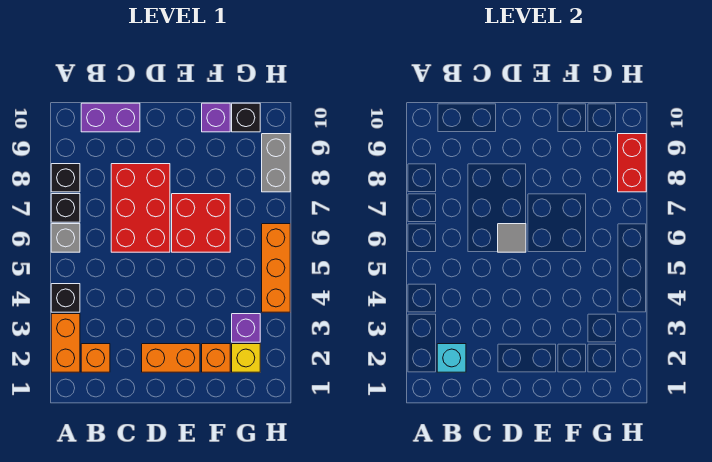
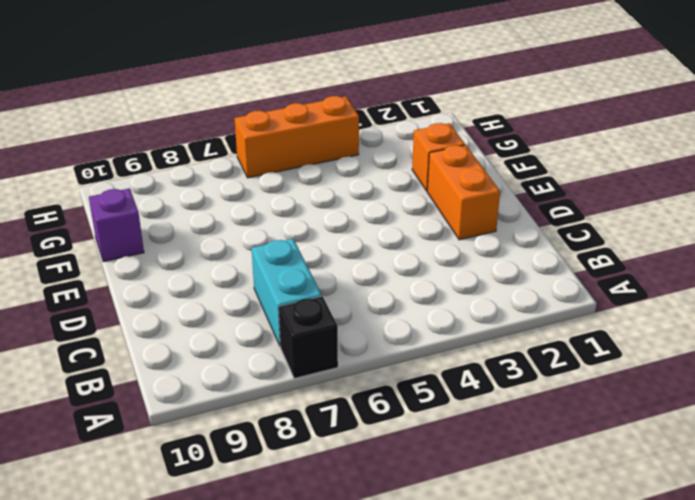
cyan brick B7:C7 level 1 -> red brick C6:D8 level 1
none -> orange brick A2:A3 level 1
none -> black brick A4 level 1
none -> grey brick A6 level 1

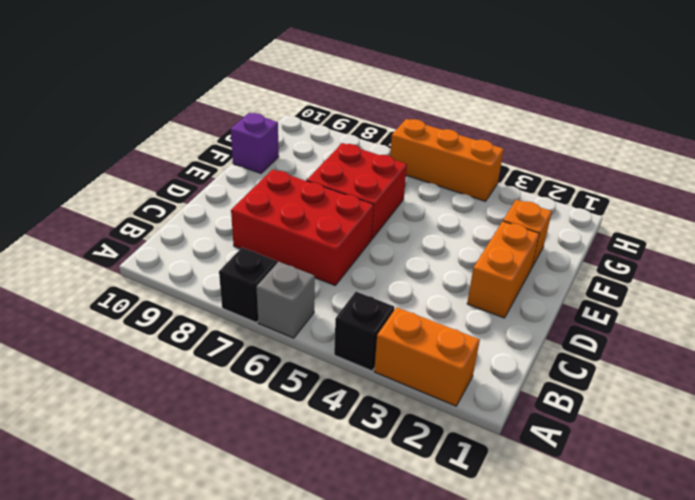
none -> black brick A8 level 1
none -> orange brick B2 level 1
none -> purple brick B10:C10 level 1

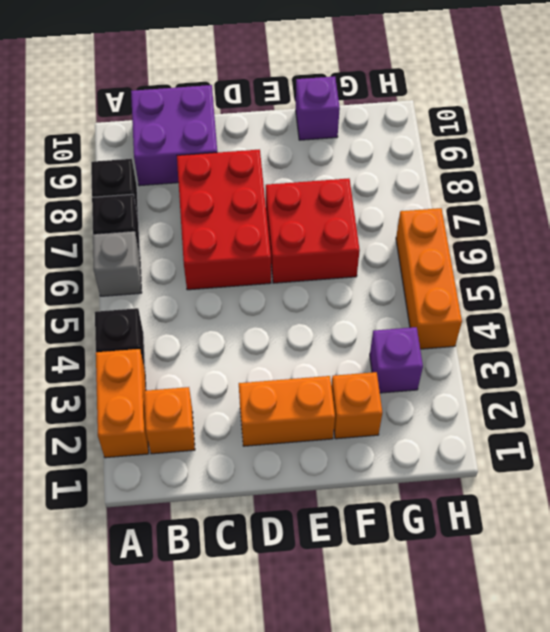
purple brick B9:C10 level 1 -> purple brick B10:C10 level 1
none -> yellow brick G2 level 1
none -> black brick G10 level 1
none -> grey brick H8:H9 level 1

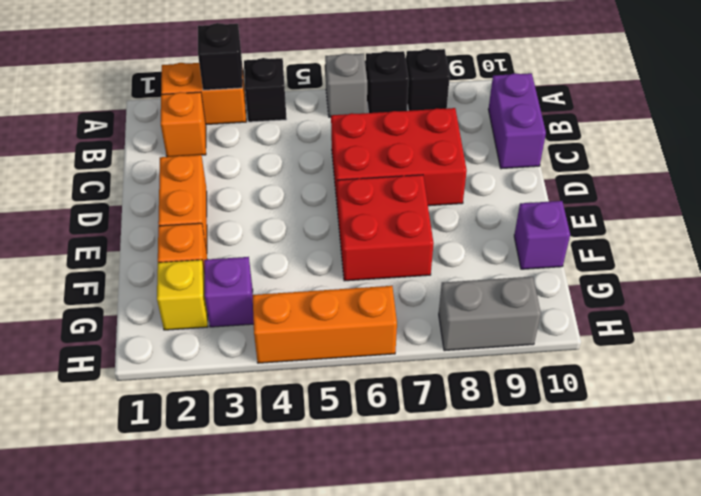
black brick A3 level 2 -> black brick G10 level 1
none -> cyan brick B2 level 2
none -> grey tile D6 level 2
none -> red brick H8:H9 level 2

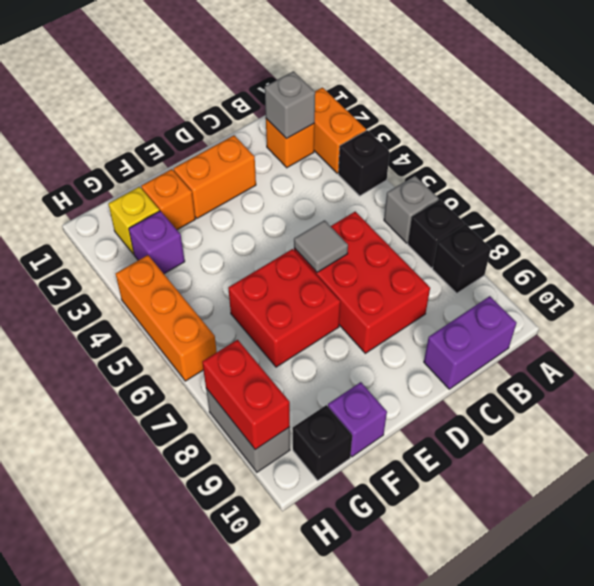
grey brick B2 level 2 -> cyan brick B2 level 2

